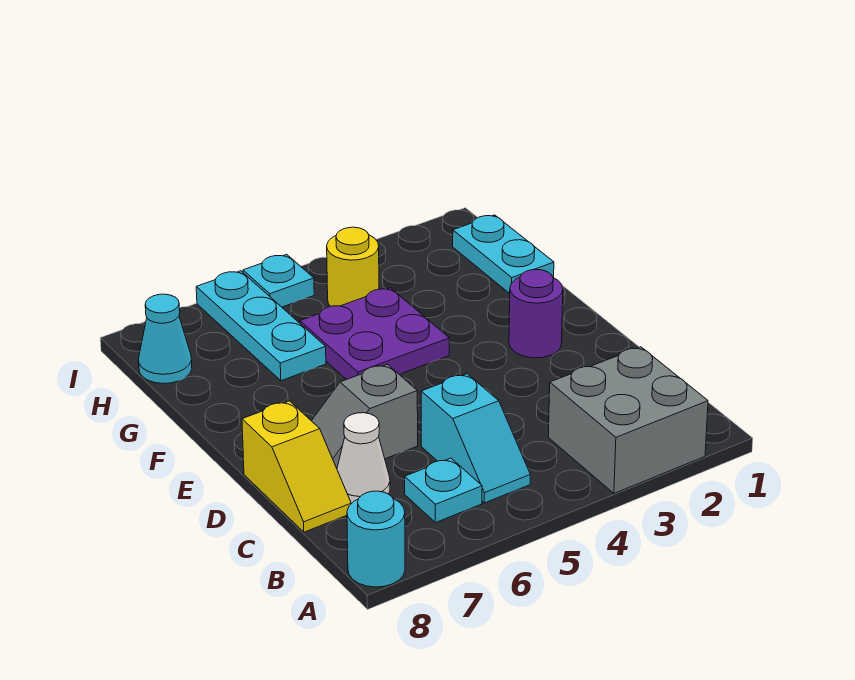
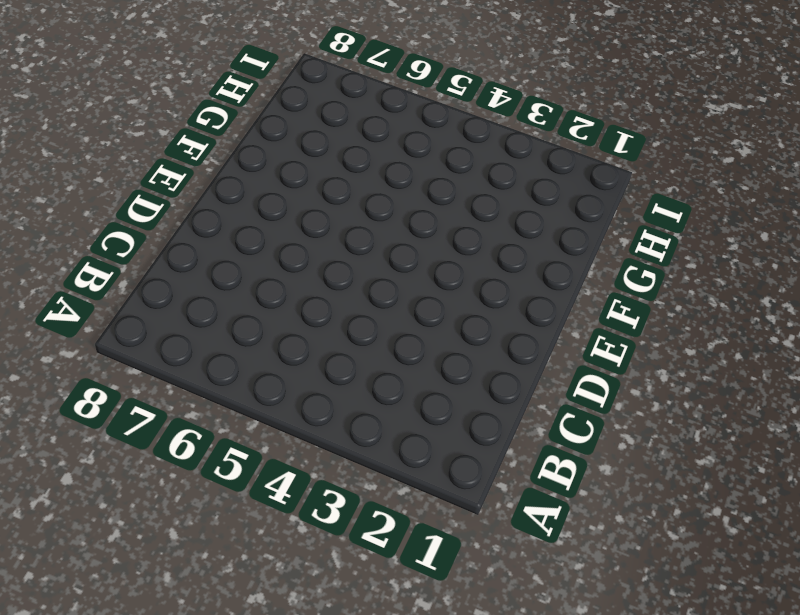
none -> grey brick A2:B3 level 1
none -> cyan round brick A8 level 1
none -> cyan slope B5:C5 level 1 top C

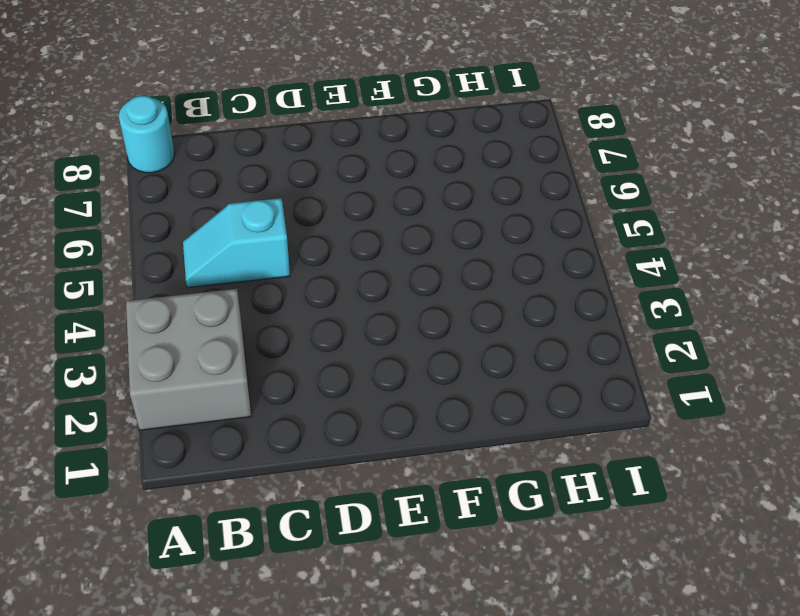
none -> cyan plate B6 level 1
none -> white cone C7 level 1
none -> yellow slope C8:D8 level 1 top D

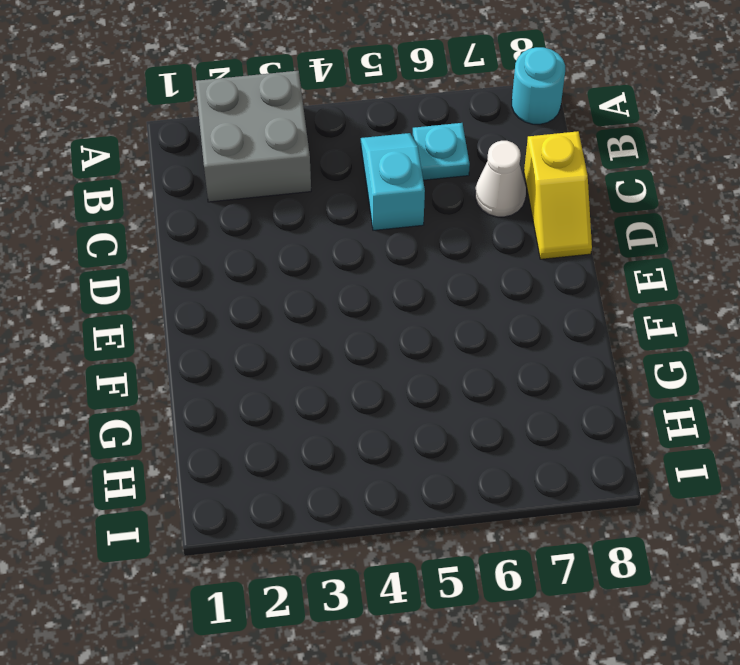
yellow slope C8:D8 level 1 top C -> yellow slope C8:D8 level 1 top D
none -> grey slope D6:D7 level 1 top 6
none -> purple round brick E2 level 1
none -> purple plate F4:G5 level 1

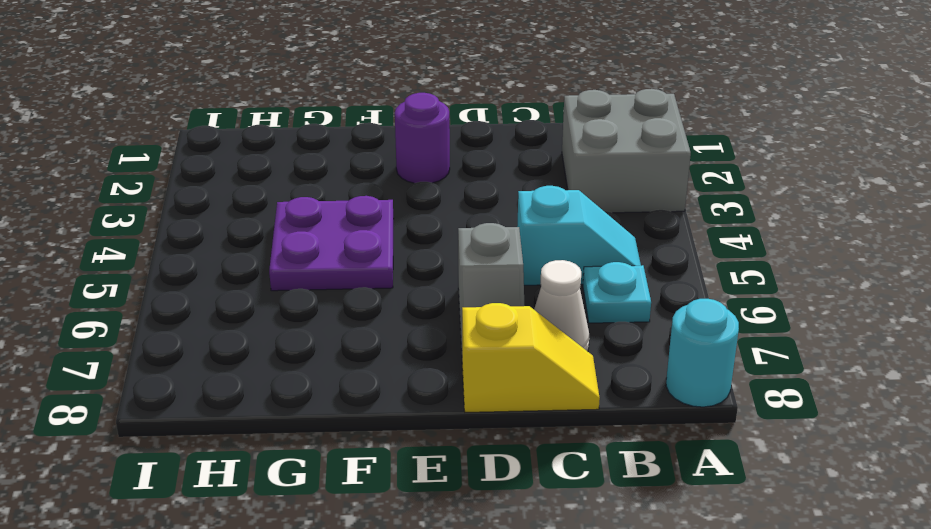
none -> cyan plate G1:H1 level 1
none -> cyan plate G6:I6 level 1
none -> yellow round brick H4 level 1

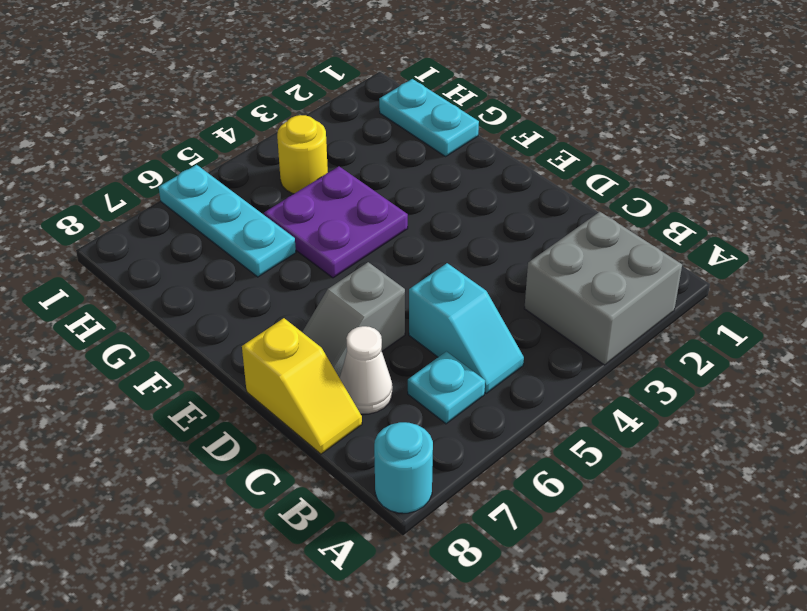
none -> purple round brick E2 level 1
none -> cyan cone H8 level 1
none -> cyan plate I5 level 1

